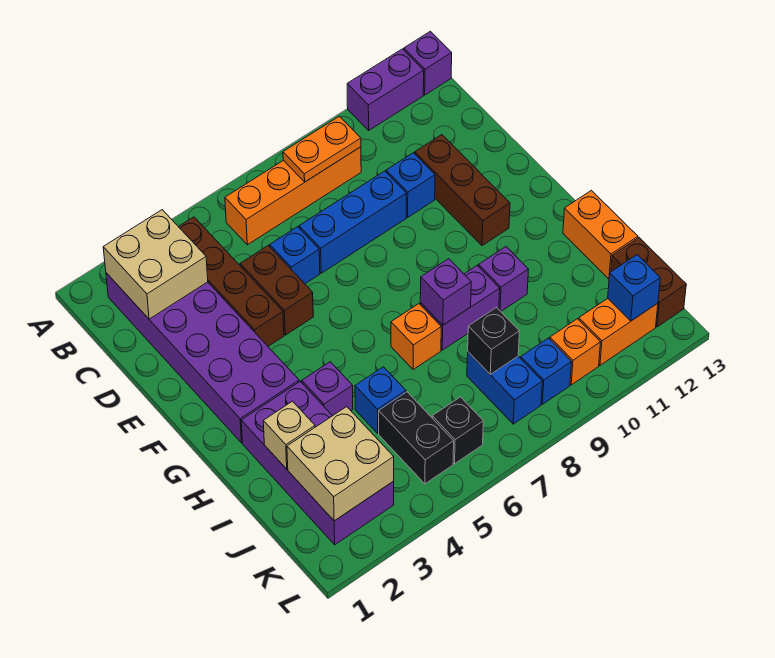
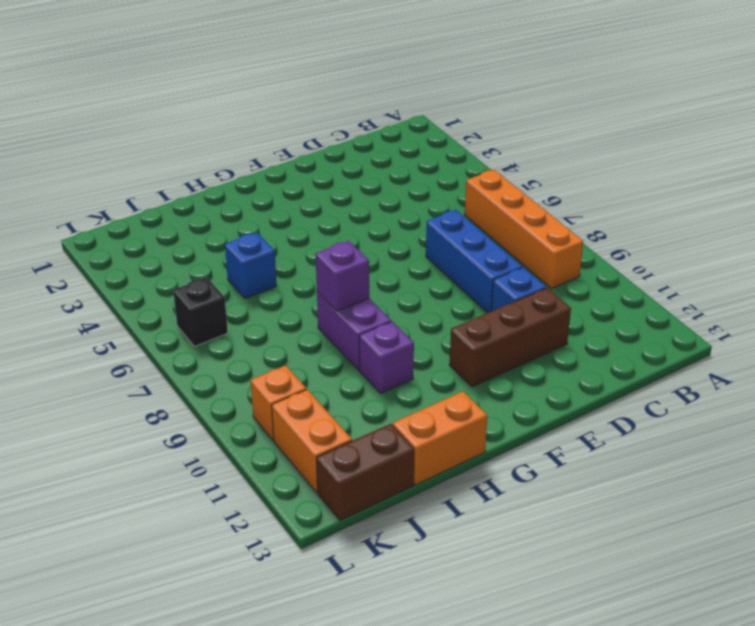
none -> purple brick A11:A12 level 1
none -> purple brick A13 level 1
none -> purple brick B2:G3 level 1
none -> brown brick B4:E4 level 1

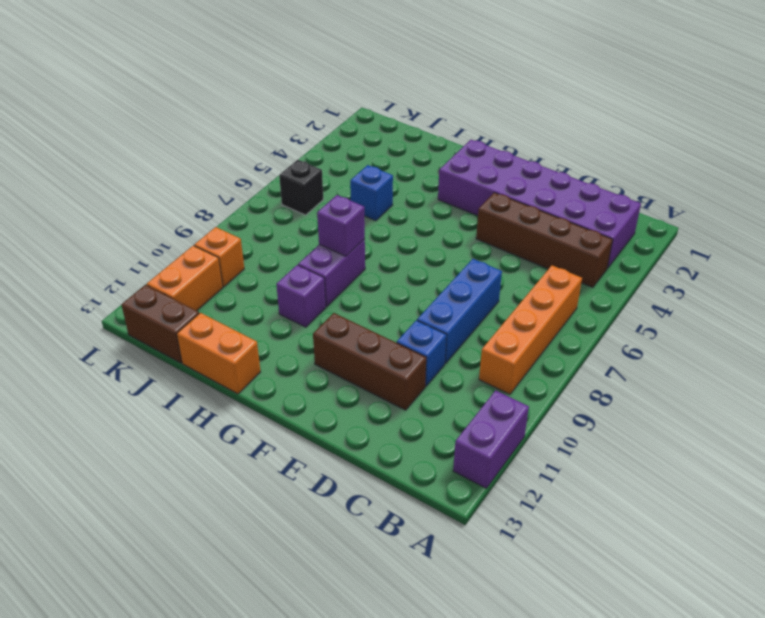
none -> purple brick A13 level 1
none -> brown brick D5:E5 level 1
none -> blue brick D6 level 1
none -> purple brick H2:K3 level 1

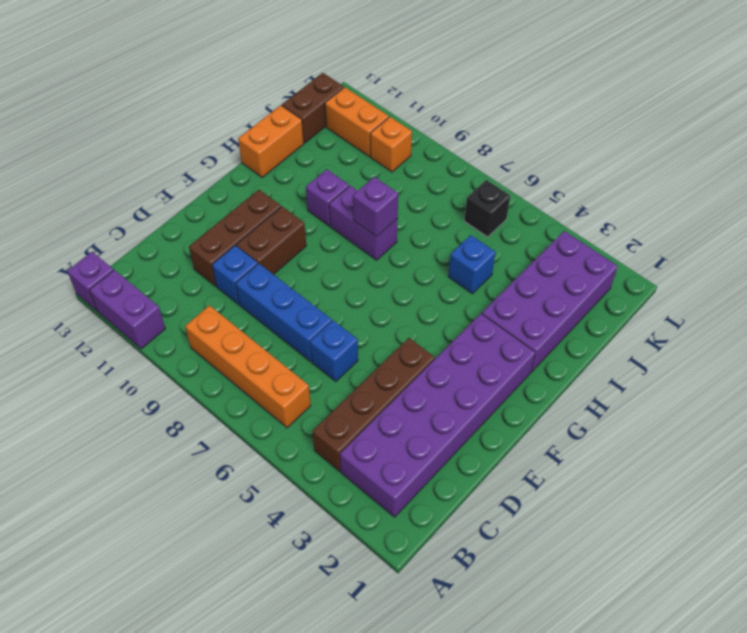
brown brick E10:F10 level 1 -> brown brick D5:E5 level 1
none -> purple brick H4 level 1
none -> orange brick H7 level 1
none -> black brick J5:K5 level 1
none -> blue brick J8:K8 level 1

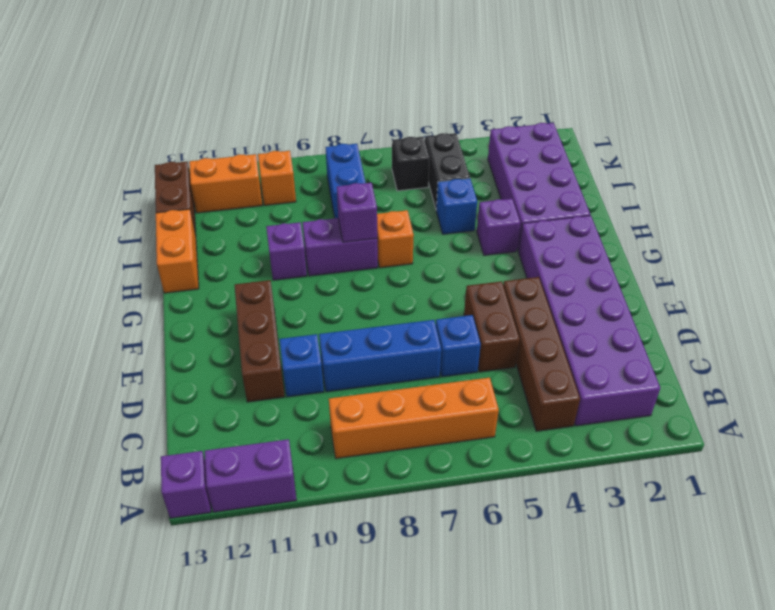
none -> blue brick K9 level 1
none -> tan brick B2:C3 level 2
none -> orange plate B8:B9 level 2
none -> tan brick I2 level 2

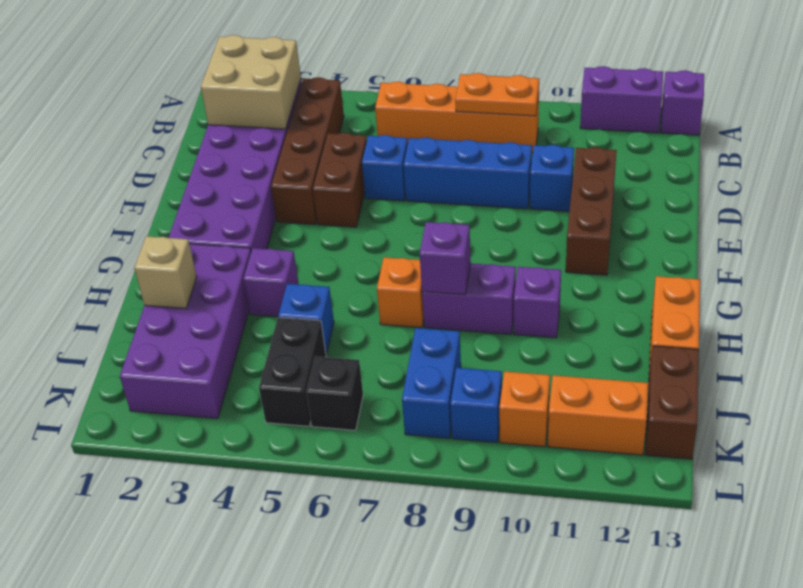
none -> tan brick J2:K3 level 2
none -> black brick J8 level 2
none -> blue brick K12 level 2

